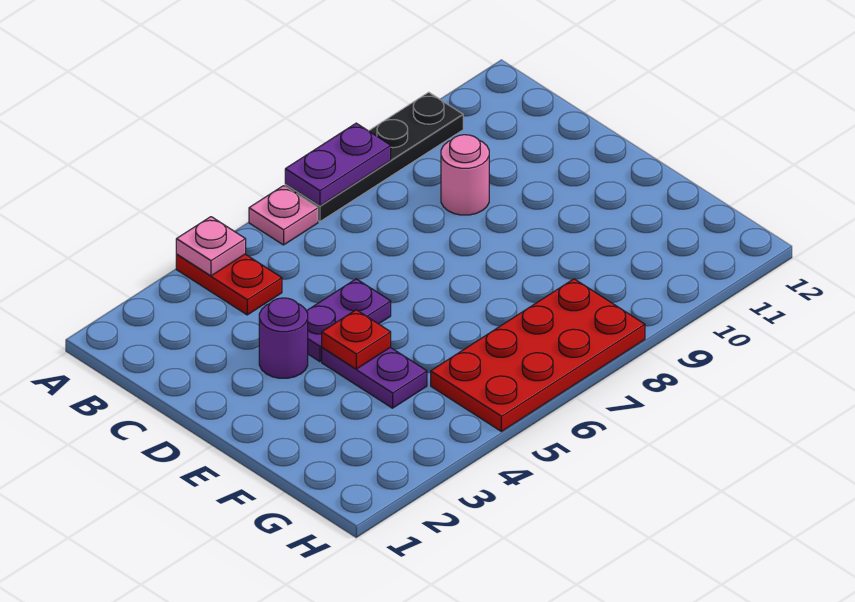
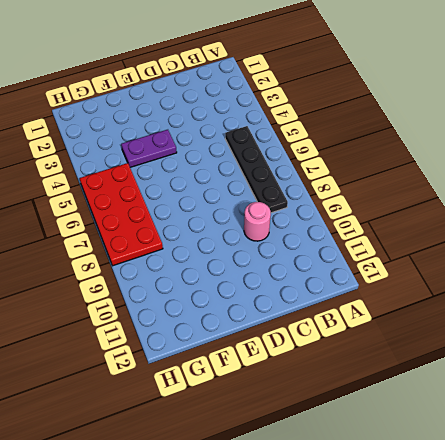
black plate B5:B8 level 1 -> black plate A7:A10 level 1
none -> red plate A4:B4 level 1
none -> pink plate A6 level 1

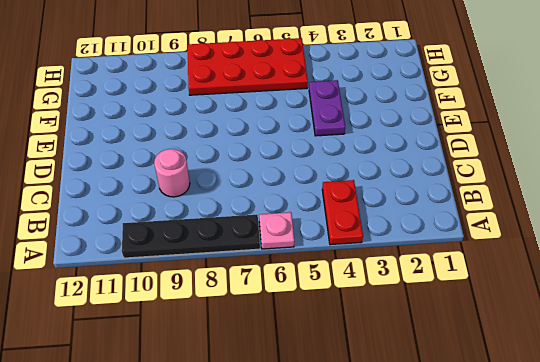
none -> purple round brick D3 level 1
none -> purple plate D4:D5 level 1

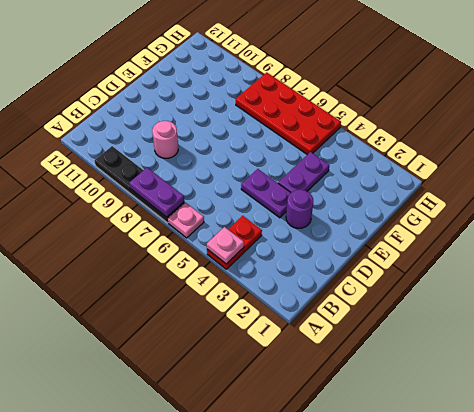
none -> red plate E4 level 2

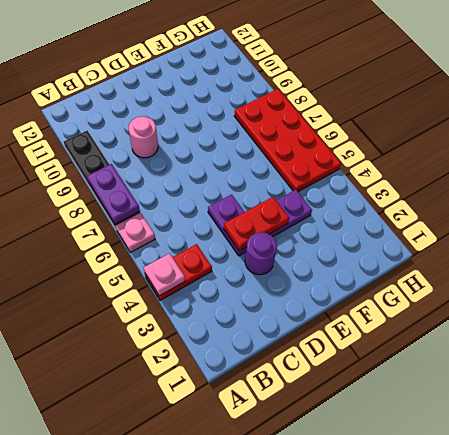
red plate D4:E4 level 2 -> red plate E4 level 2

